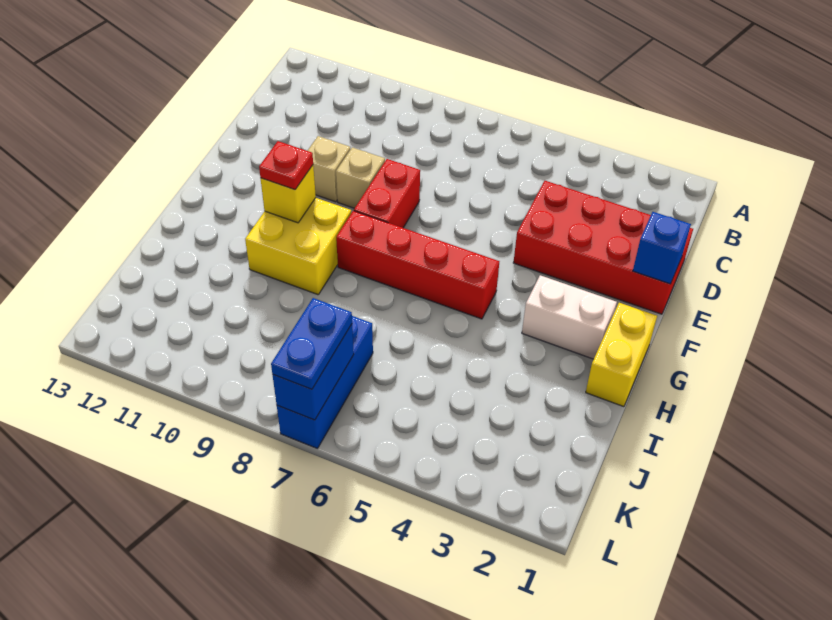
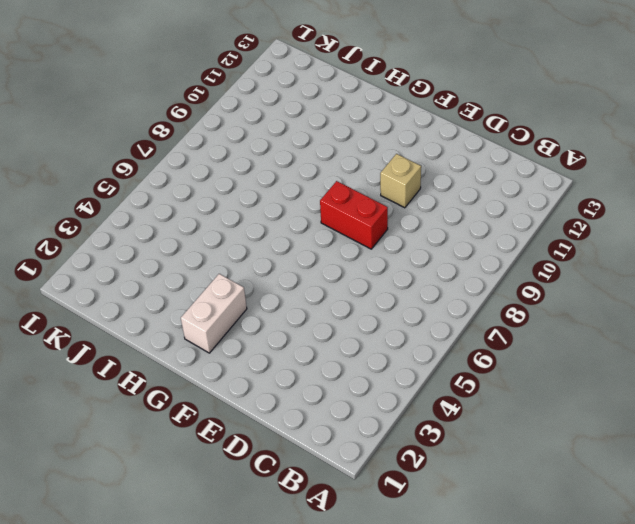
none -> red brick D1:E4 level 1
none -> tan brick E9 level 1
none -> yellow brick G1:H1 level 1

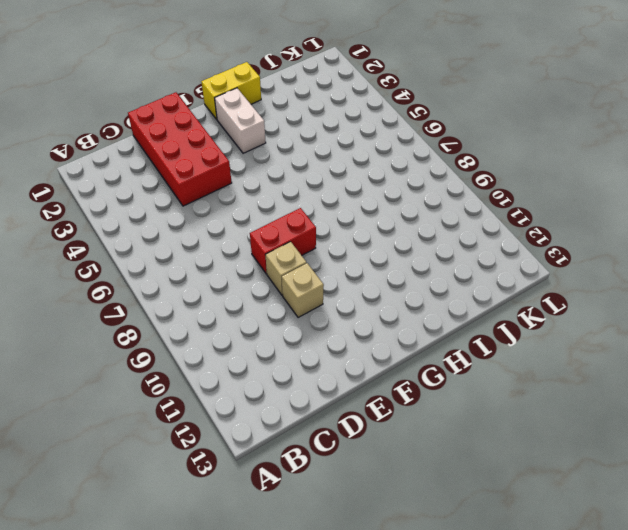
none -> red brick G5:G8 level 1
none -> yellow brick G9:H10 level 1
none -> blue brick J7:L7 level 1

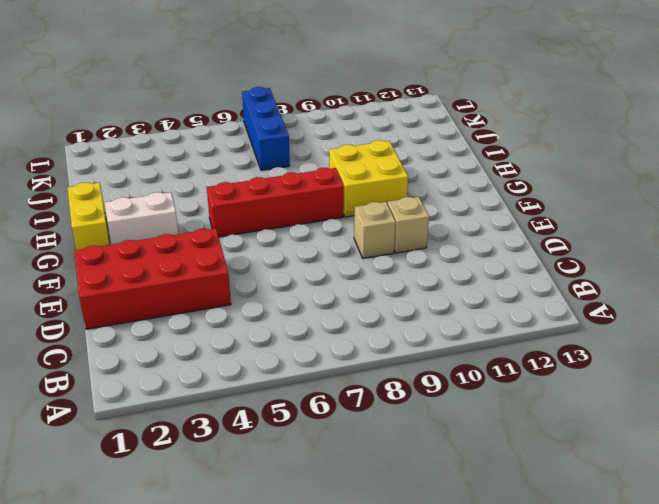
none -> red brick E8:F8 level 1
none -> blue brick E1 level 2
none -> yellow brick G10 level 2

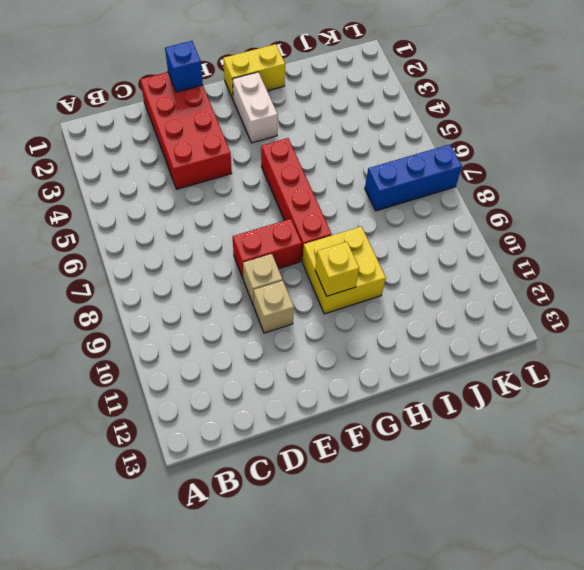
none -> blue brick K7:L7 level 2
none -> red plate G10 level 3
none -> blue plate K7:L7 level 3

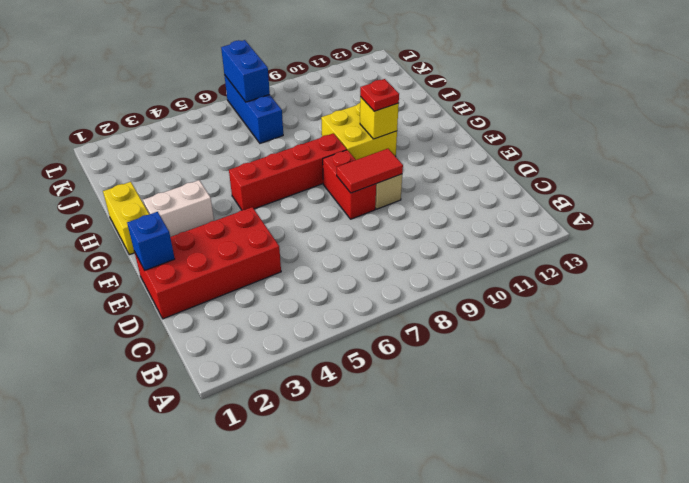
red tile E8:E9 level 2 -> none
none -> tan brick E10 level 1
none -> blue plate K7:L7 level 3

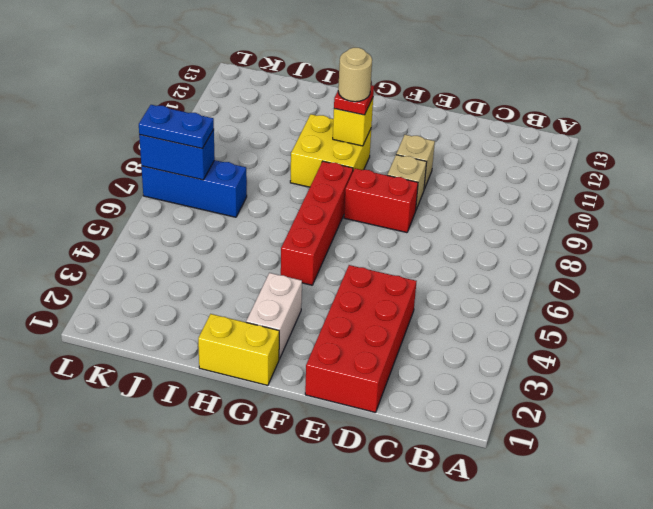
tan round brick G10 level 4 -> none
none -> blue brick E1 level 2

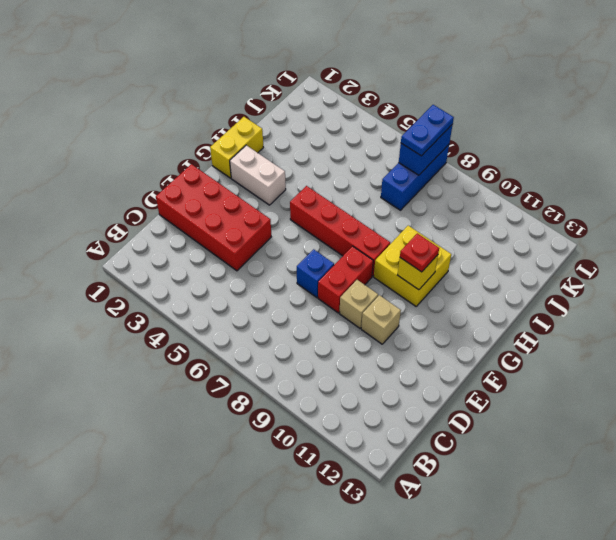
blue brick E7 level 1 -> blue brick E1 level 2

